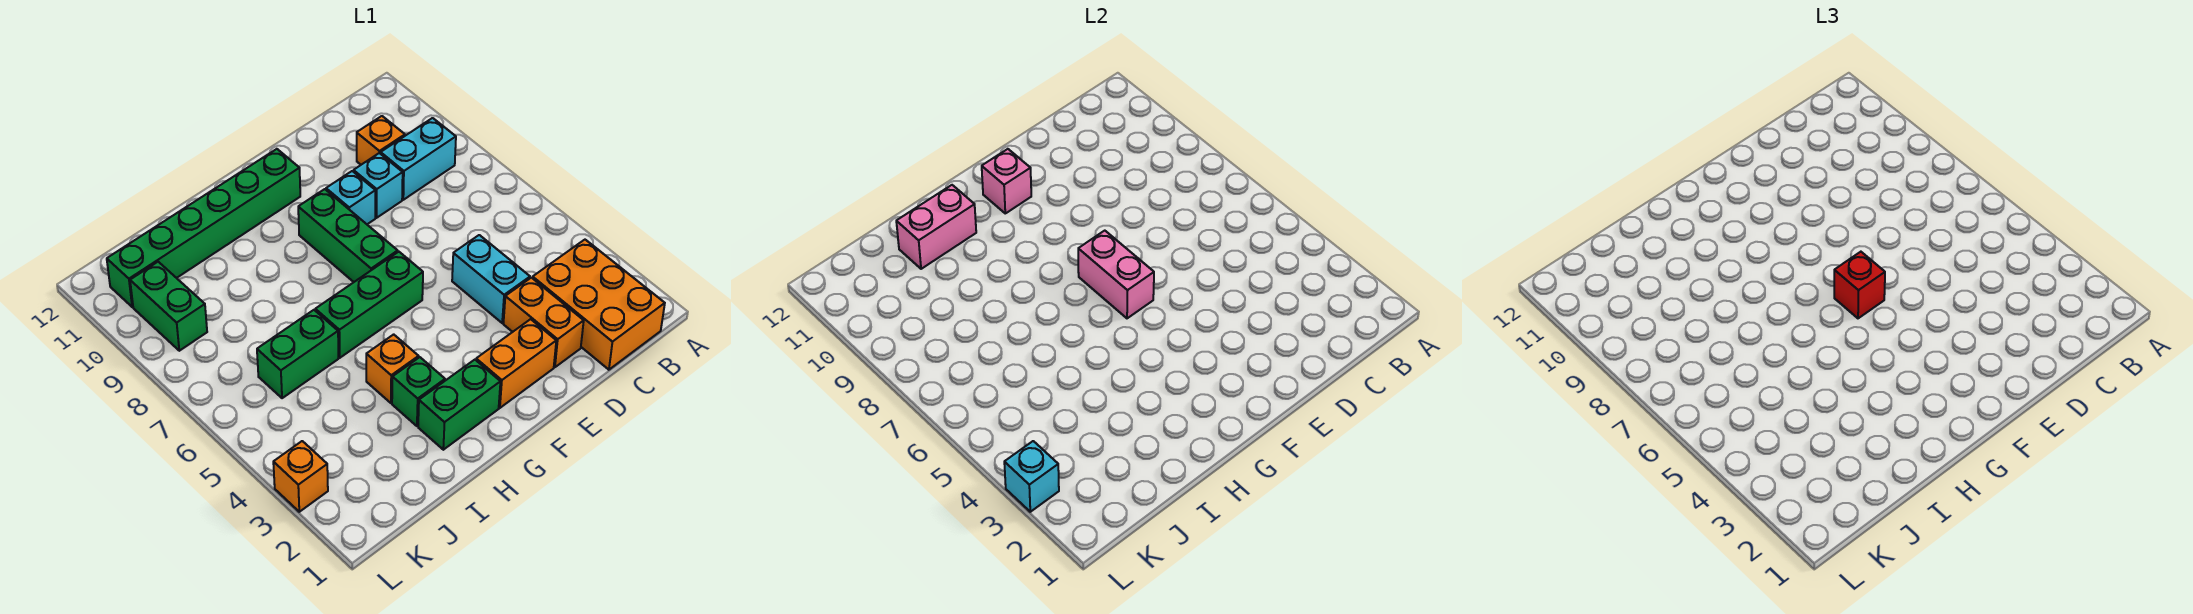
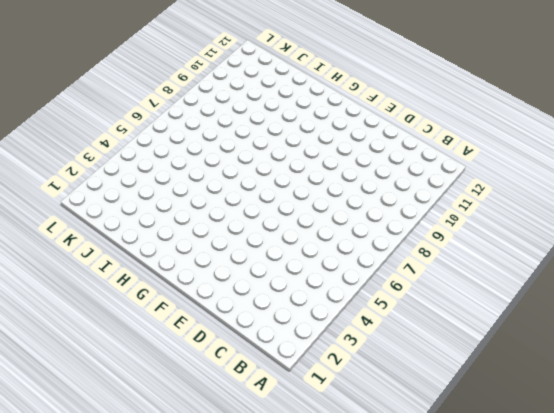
none -> orange brick B1:C3 level 1
none -> cyan brick B9:C9 level 1
none -> orange brick C10 level 1

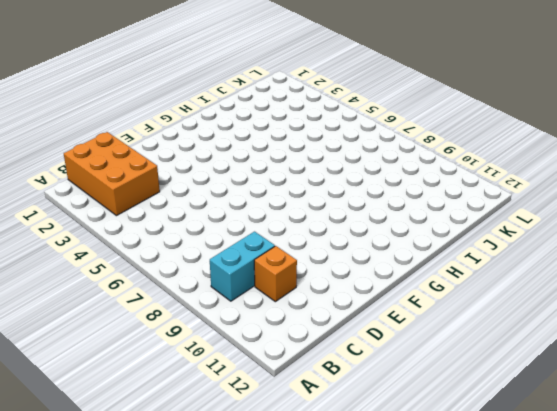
none -> orange brick D2:D3 level 1
none -> cyan brick D4:D5 level 1
none -> cyan brick D9 level 1

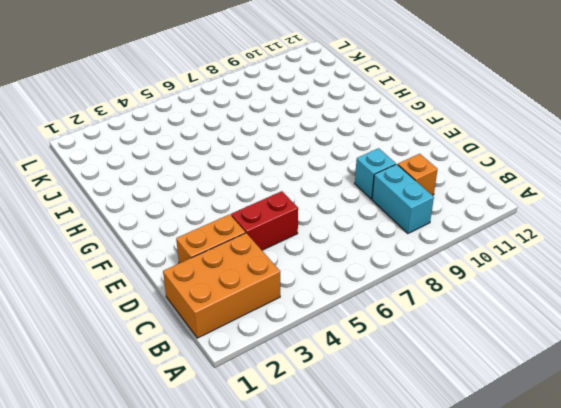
red brick D4:D5 level 1 -> cyan brick D4:D5 level 1
none -> orange brick E2:F2 level 1
none -> cyan brick E9 level 1
none -> green brick F6:H6 level 1

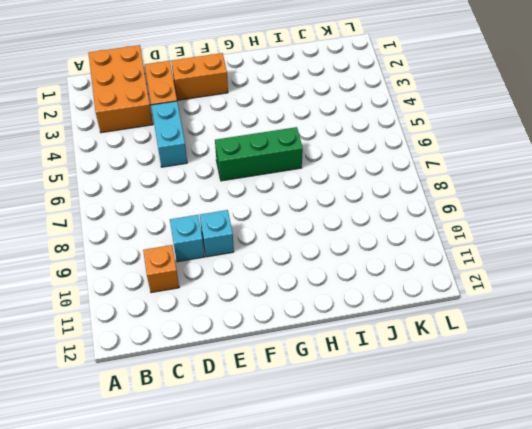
none -> cyan brick B9:C9 level 1
none -> green brick F7:F9 level 1
none -> green brick F11:K11 level 1

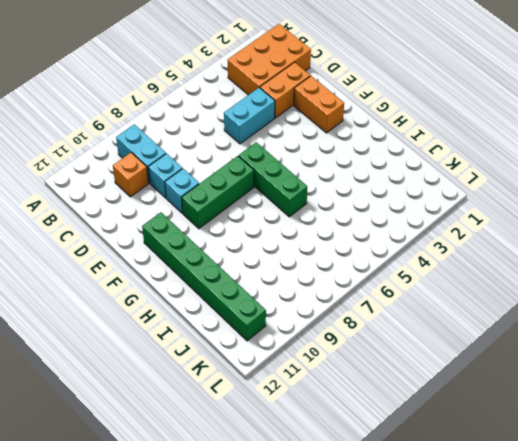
none -> green brick G2:H2 level 1
none -> green brick H3 level 1
none -> orange brick H4 level 1

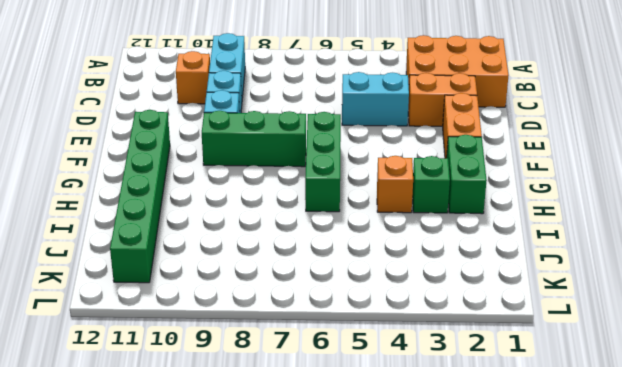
none -> green brick I6:J6 level 1
none -> green brick K9:K10 level 1
none -> orange brick L3 level 1

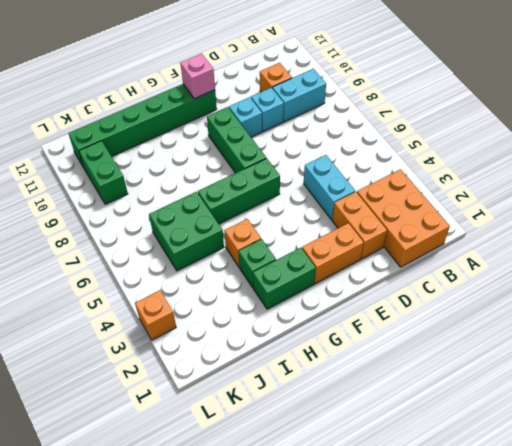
green brick I5:J6 level 1 -> green brick I6:J6 level 1
none -> pink brick F6:F7 level 2
none -> pink brick H11:I11 level 2
none -> cyan brick L3 level 2

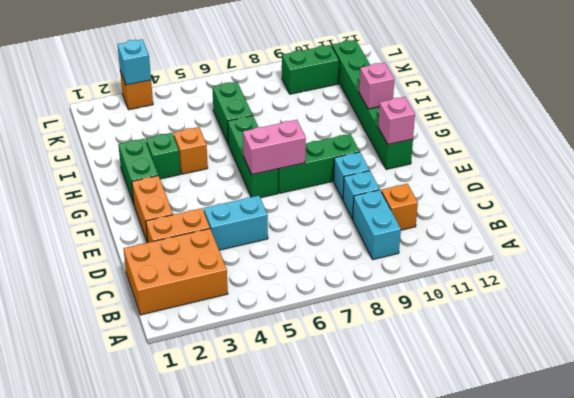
pink brick H11 level 2 -> pink brick H11:I11 level 2
none -> red brick F6 level 3

